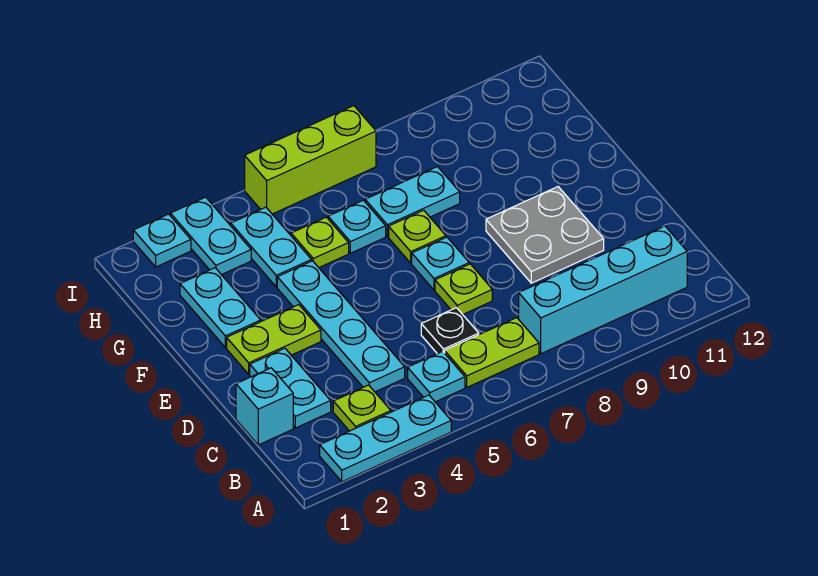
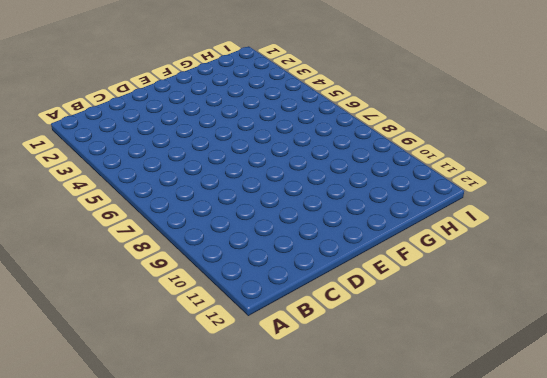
none -> cyan plate A2:A4 level 1
none -> lime plate B3 level 1
none -> cyan plate B5 level 1

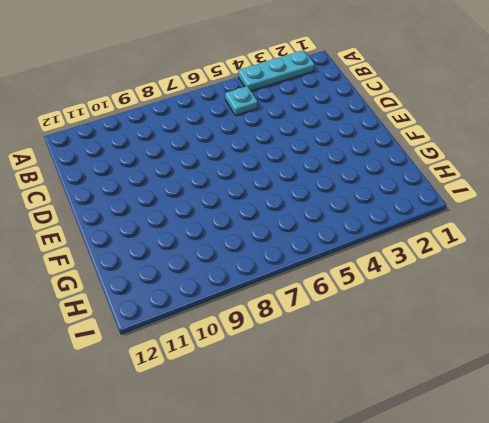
none -> lime plate B3 level 1
none -> lime plate B6:B7 level 1
none -> cyan brick B8:B11 level 1

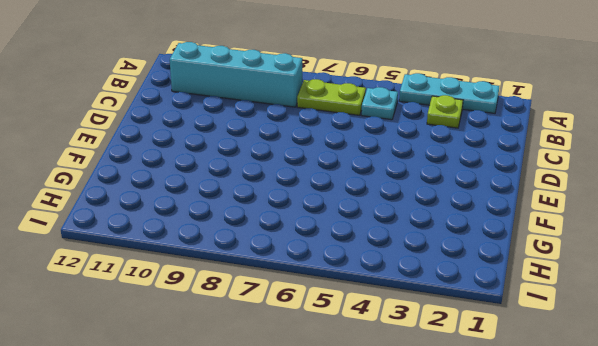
none -> cyan brick C1 level 1
none -> cyan plate C2:D2 level 1
none -> cyan plate C4:F4 level 1

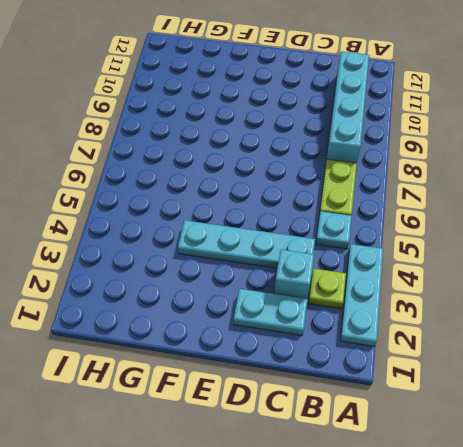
cyan brick C3 level 1 -> cyan brick C1 level 1
none -> black plate C6 level 1
none -> lime plate D7 level 1
none -> grey plate D9:E10 level 1

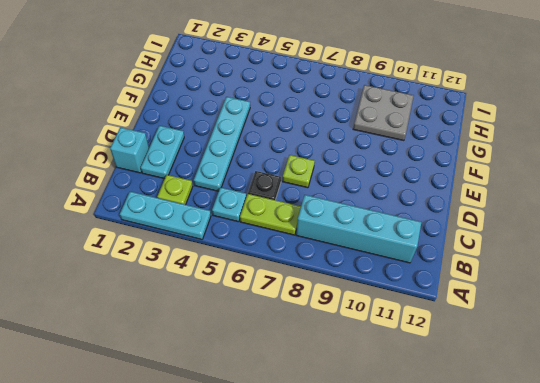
grey plate G9:H10 level 1 -> grey plate D9:E10 level 1
none -> lime plate E2:E3 level 1
none -> cyan plate E7 level 1
none -> cyan plate F2:G2 level 1

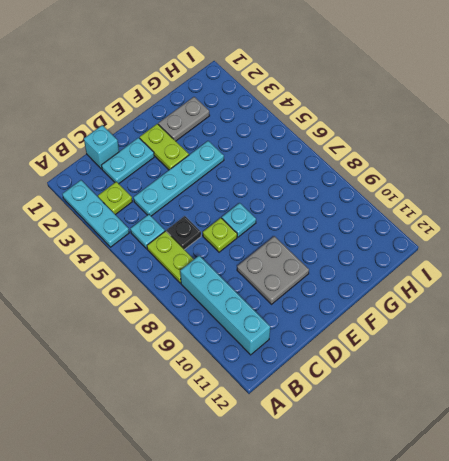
grey plate F2:G2 level 1 -> cyan plate F2:G2 level 1
none -> lime plate F7 level 1
none -> cyan plate G4:H4 level 1
none -> lime plate G5 level 1

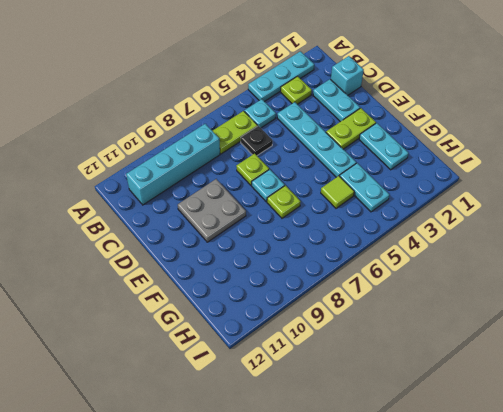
lime tile G5 level 1 -> lime plate G5 level 1
none -> cyan plate G6 level 1
none -> cyan plate G7:G8 level 1
none -> cyan plate H3:I3 level 1

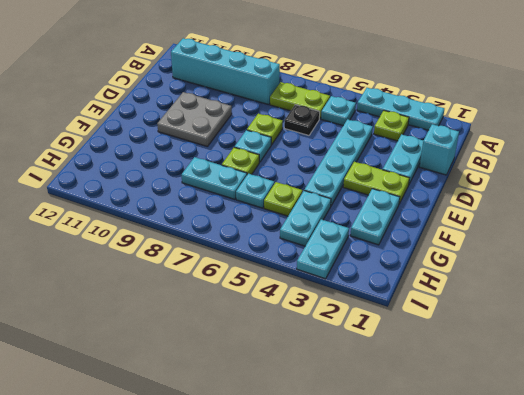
none -> cyan plate I2 level 1
none -> lime brick I5:I7 level 1

